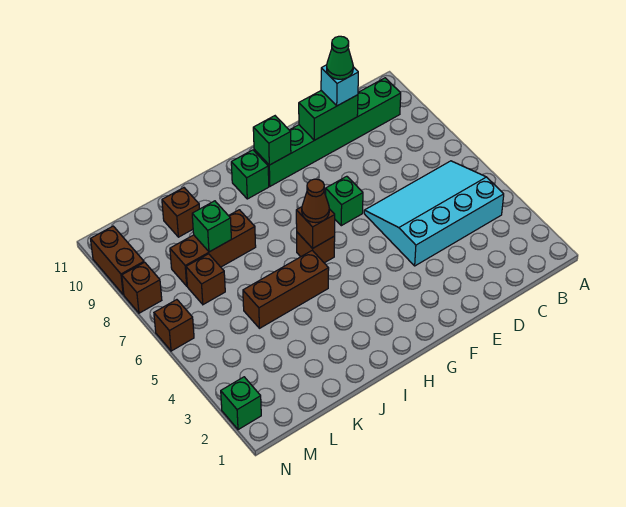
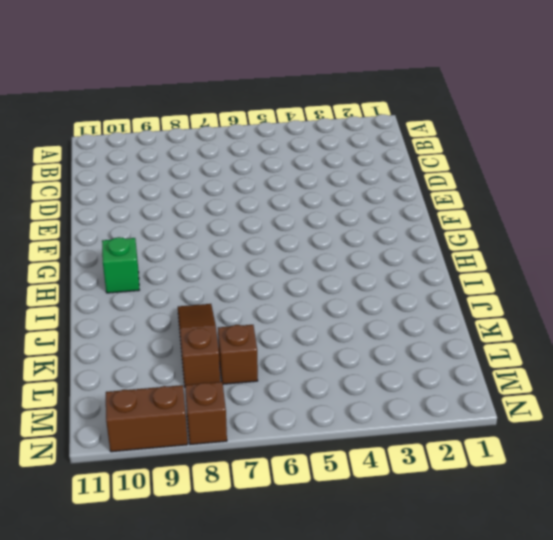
brown slope J8:L8 level 1 top L -> brown brick J8:L8 level 1
none -> cyan slope B4:E6 level 1 top 4
none -> green brick B10:G10 level 1
none -> green brick F7 level 1

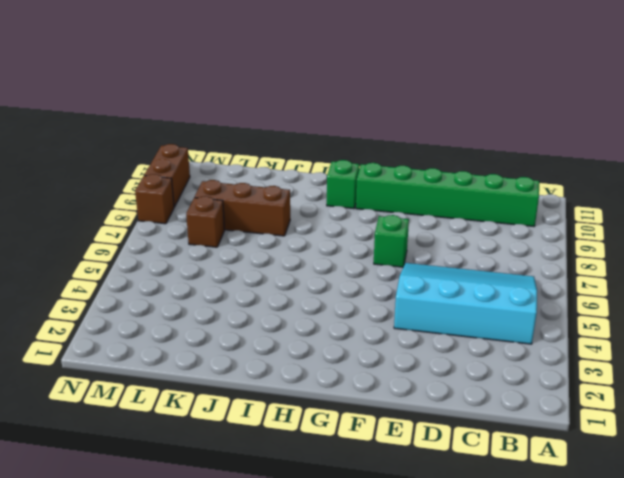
none -> brown brick H6 level 1
none -> brown brick I5:K5 level 1
none -> brown brick K10 level 1

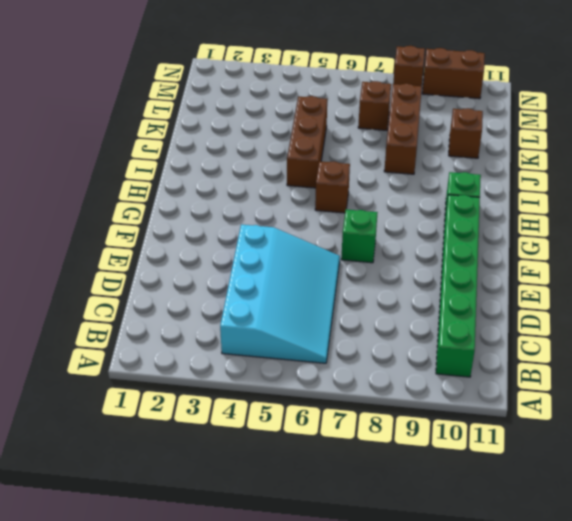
none -> green brick N2 level 1
none -> brown brick N6 level 1
none -> green brick D10:E10 level 2

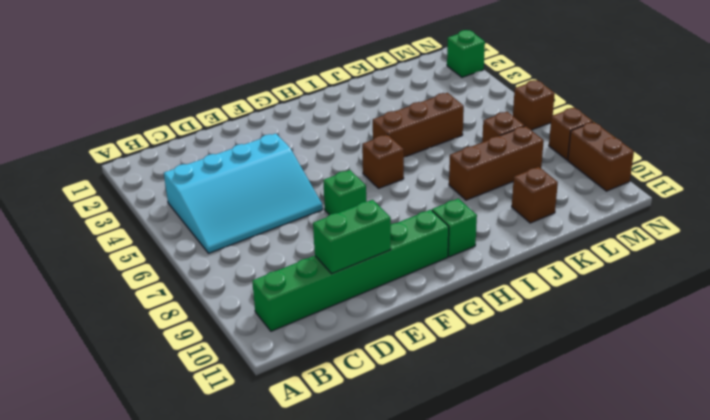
none -> green brick G10 level 2
none -> brown brick H6 level 2
none -> green brick K8 level 2

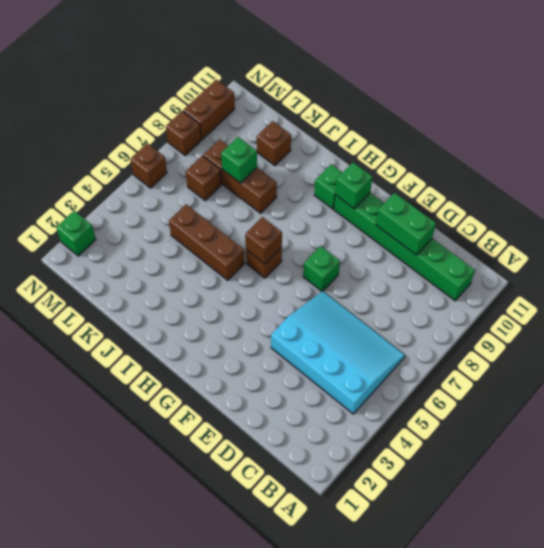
none -> cyan brick D10 level 3
none -> brown cone H6 level 3
none -> green cone D10 level 4

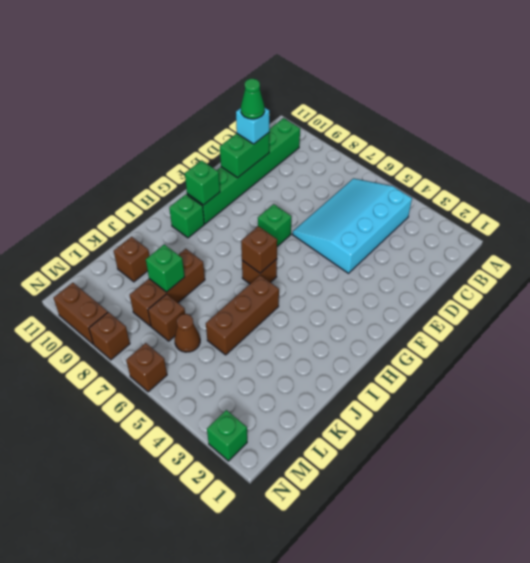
brown cone L6 level 1 -> brown cone H6 level 3

